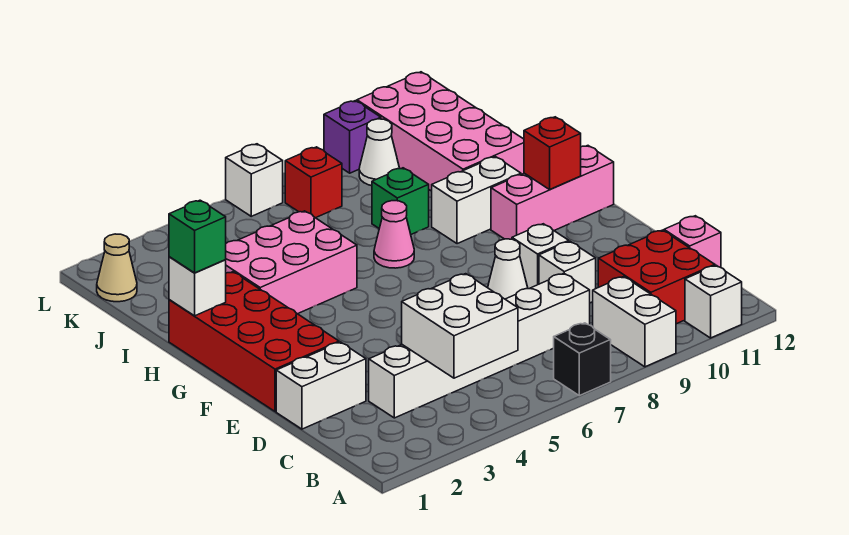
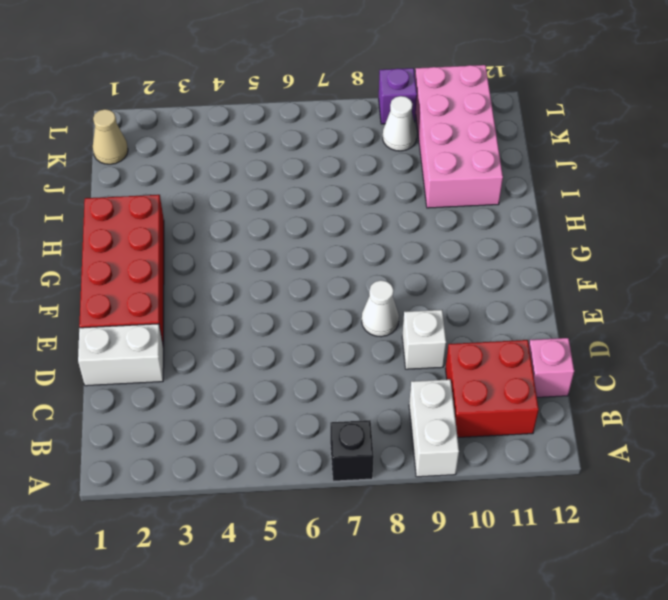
none -> white brick A11 level 1
none -> white brick C3:C8 level 1
none -> white brick E9 level 1

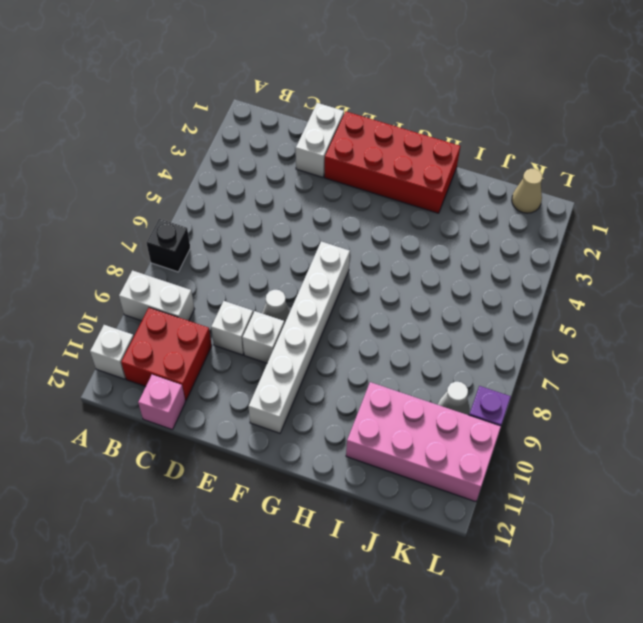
white brick F6:F11 level 1 -> white brick C3:C8 level 1
none -> pink brick G10:G12 level 1
none -> pink brick H3:I5 level 1
none -> pink cone H7 level 1

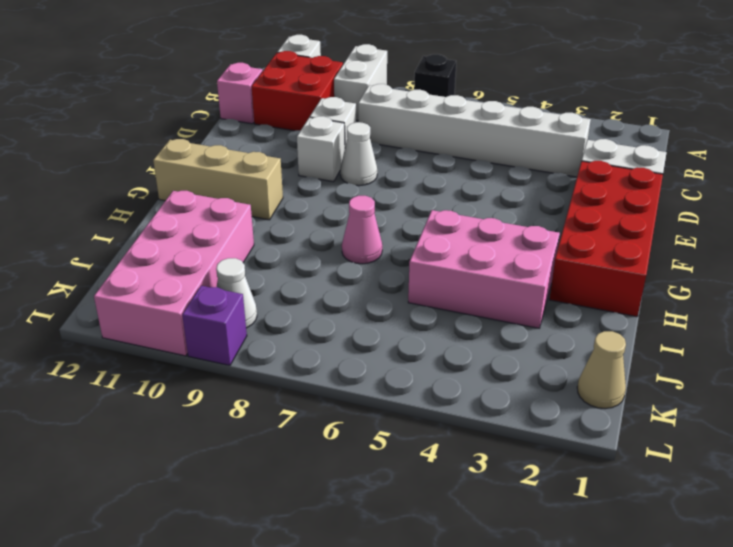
tan brick G10:G12 level 1 -> pink brick G10:G12 level 1
none -> white brick H9:H10 level 1
none -> green brick I8 level 1
none -> red brick K7 level 1

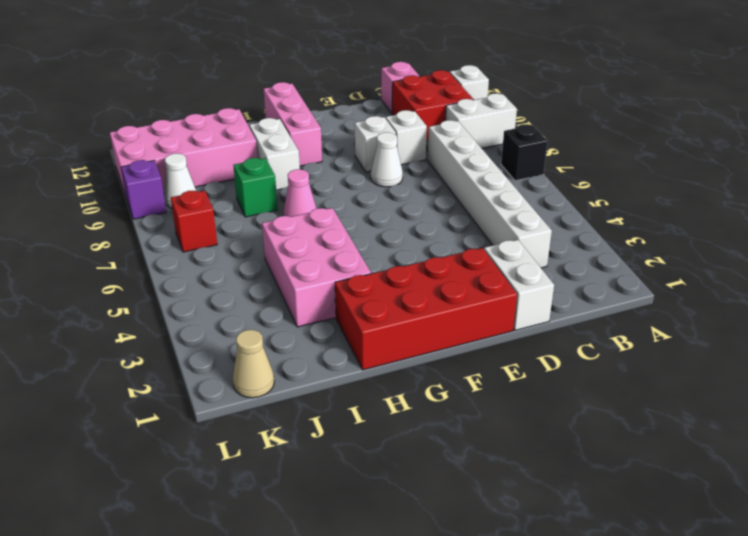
none -> white brick L6 level 1
none -> white brick B4:C5 level 2
none -> red brick G11 level 2

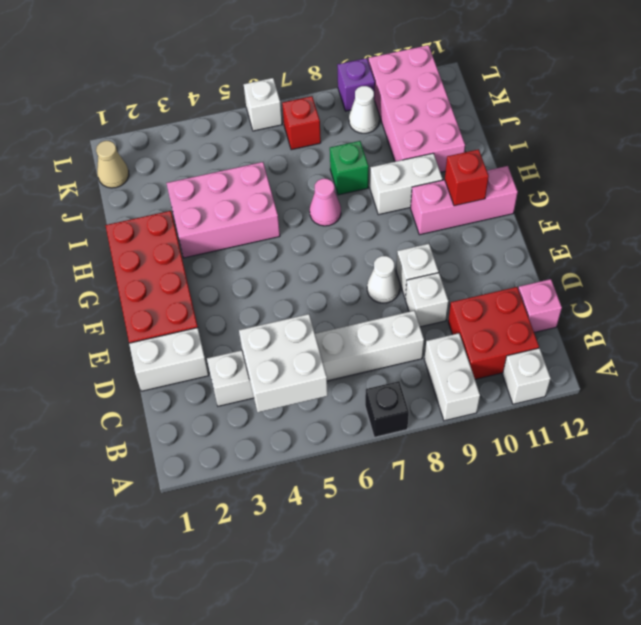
none -> white brick H1 level 2
none -> green brick H1 level 3

